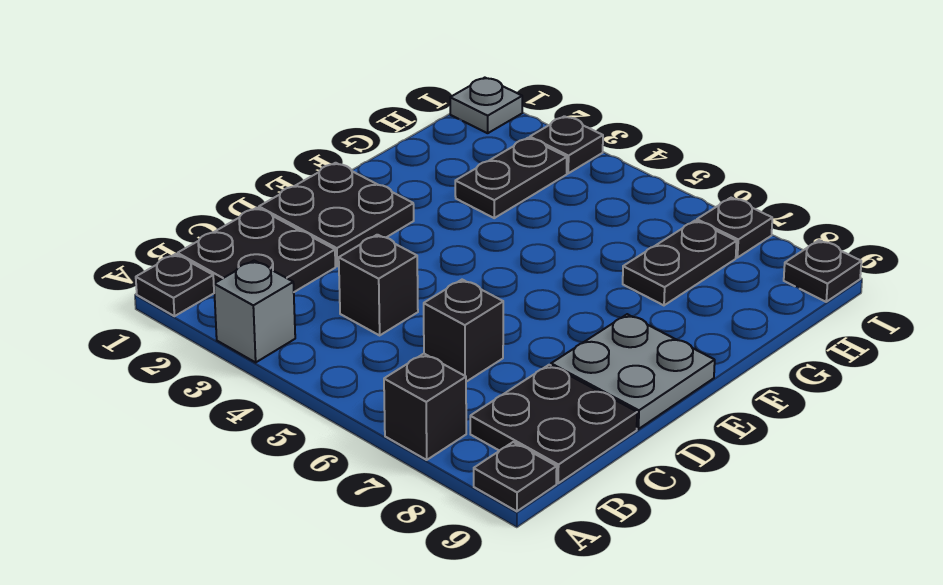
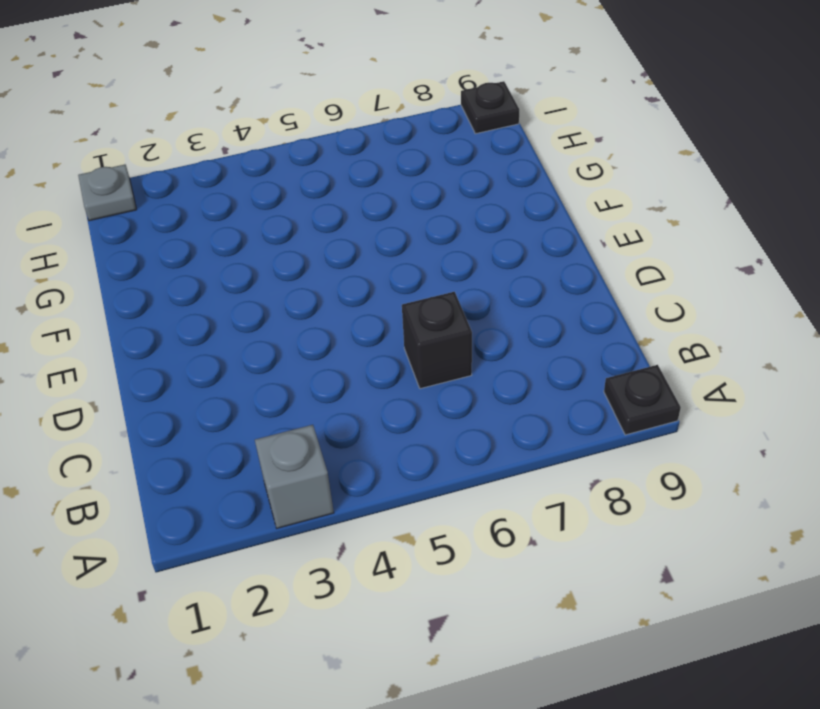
none -> black plate A1 level 1
none -> black brick A7 level 1
none -> black plate B1:C2 level 1

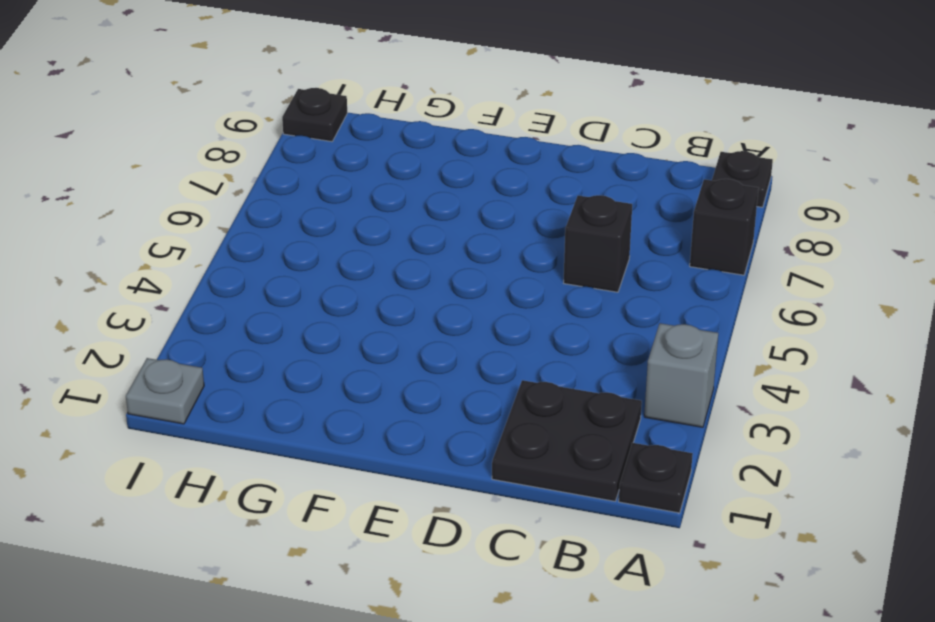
none -> black plate B8:C9 level 1
none -> black brick C4 level 1
none -> black plate D1:E2 level 1

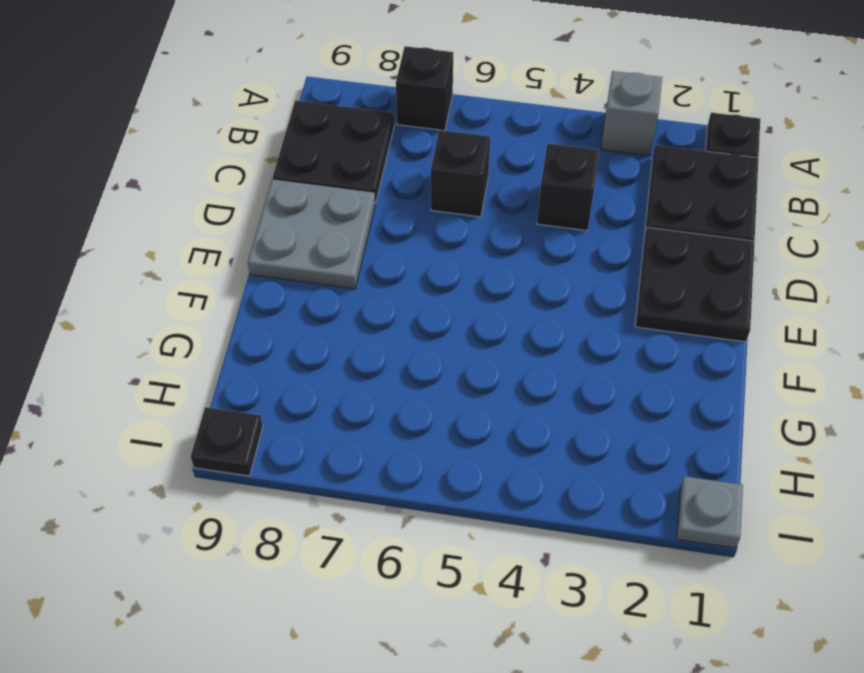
none -> black plate A9 level 1
none -> black plate G3:H3 level 1
none -> black plate G7:H7 level 1

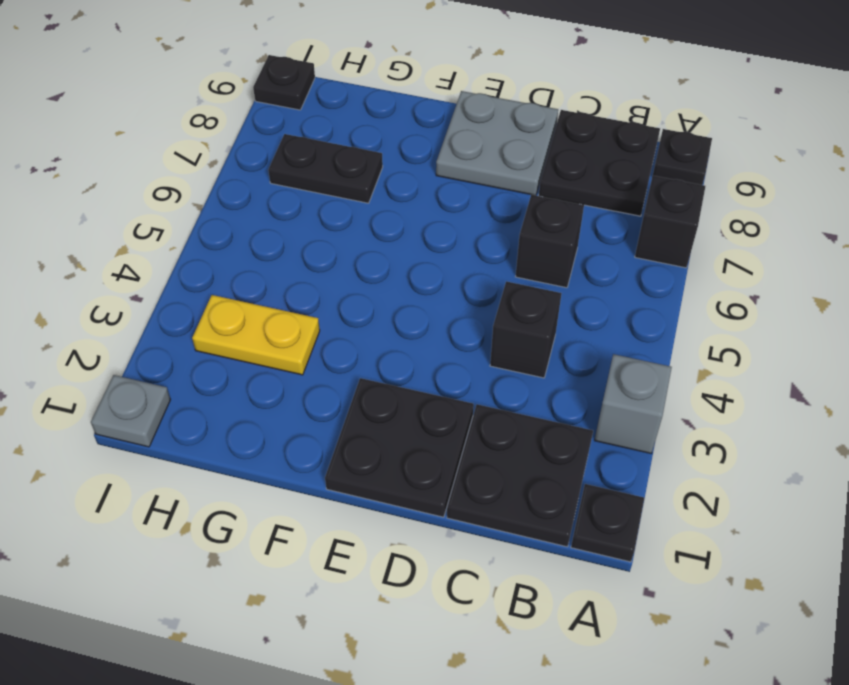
yellow plate G3:H3 level 1 -> black plate G3:H3 level 1
none -> black plate I3 level 1
none -> black plate I7 level 1

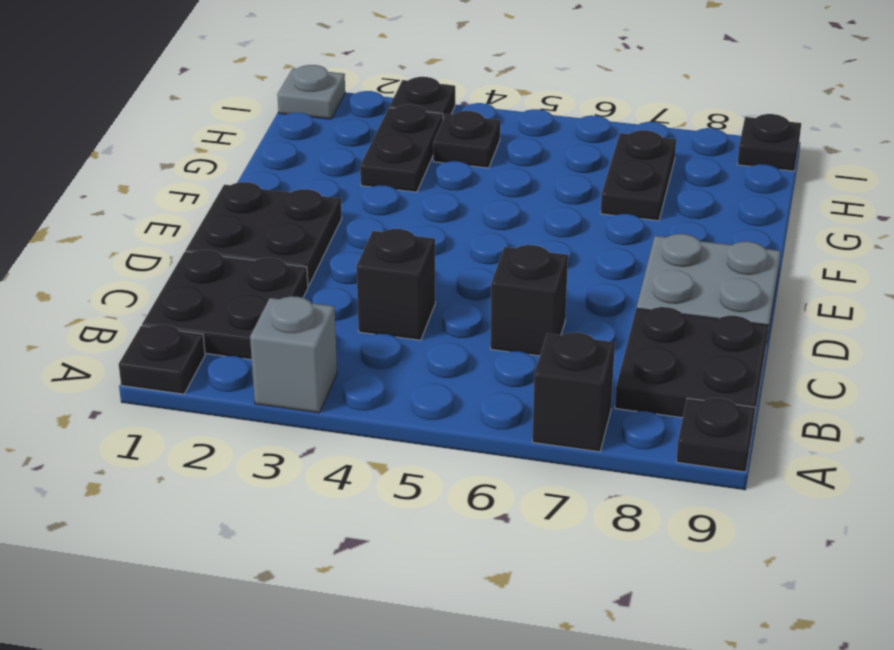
black plate H4 level 1 -> black plate I7 level 1

